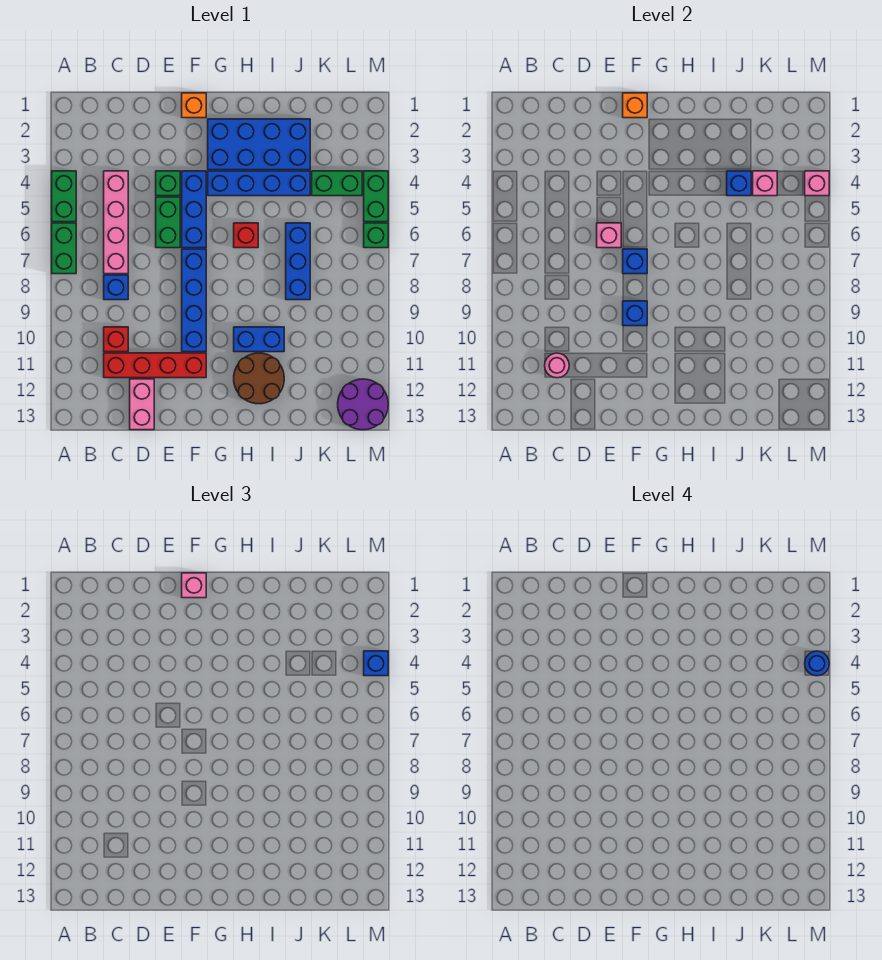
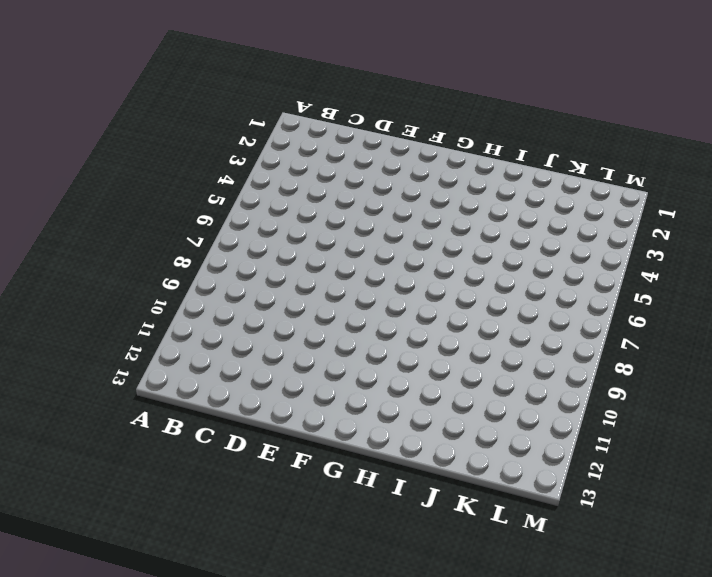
none -> green brick A4:A5 level 1
none -> green brick A6:A7 level 1
none -> pink brick C4:C7 level 1
none -> blue brick C8 level 1

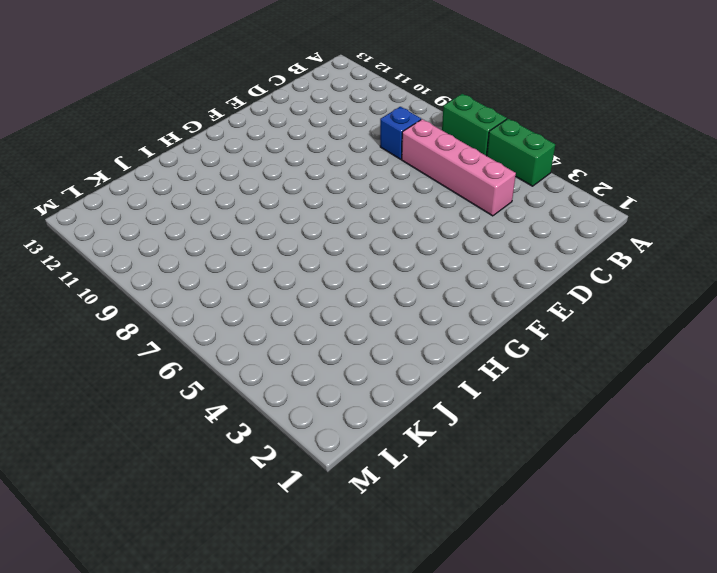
none -> red brick C10 level 1
none -> red brick C11:F11 level 1
none -> pink brick D12:D13 level 1
none -> green brick E4 level 1

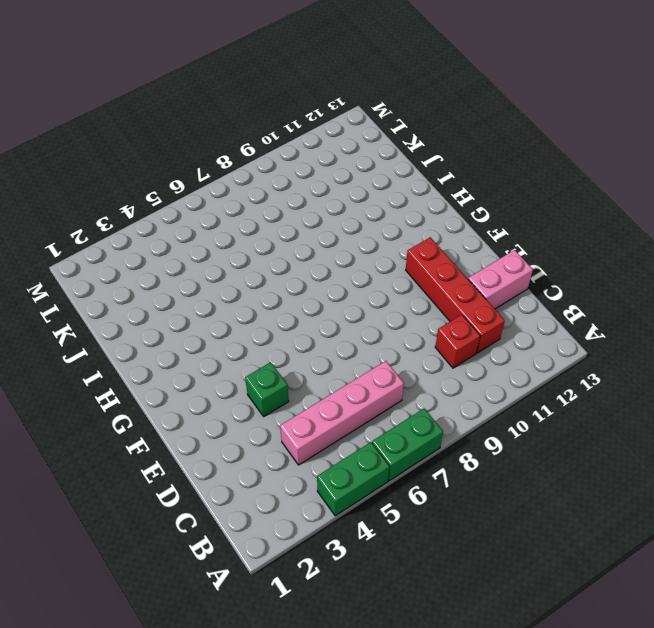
none -> blue brick C8 level 1
none -> green brick E5:E6 level 1
none -> orange brick F1 level 1
none -> blue brick F4:F6 level 1

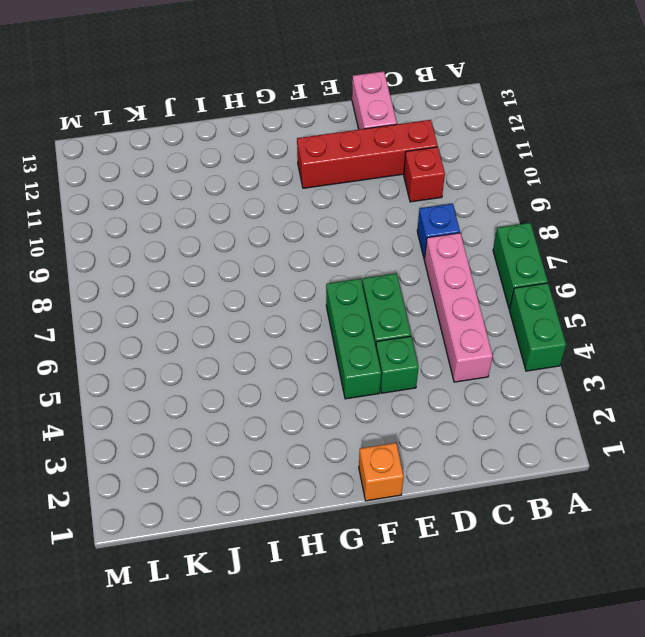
green brick F4:F6 level 1 -> blue brick F4:F6 level 1
none -> blue brick F7:F10 level 1
none -> blue brick G2:J3 level 1
none -> blue brick G4:J4 level 1
none -> red brick H6 level 1

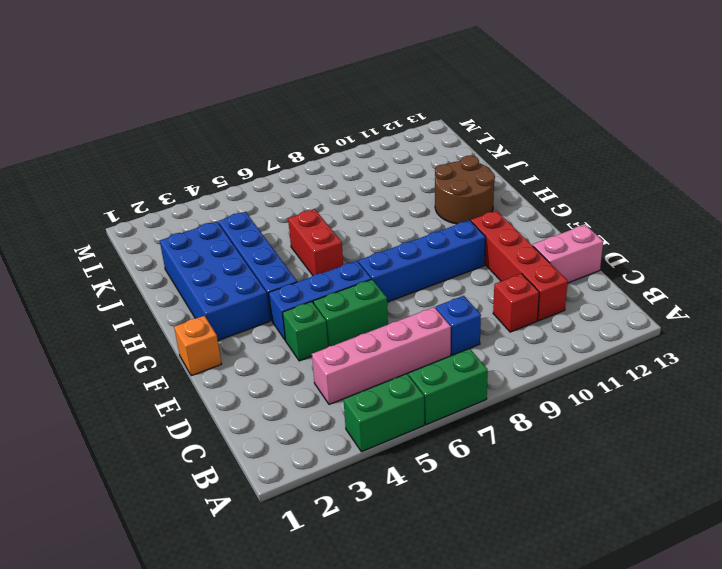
red brick H6:I6 level 1 -> red brick H6 level 1
none -> blue brick H10:I10 level 1
none -> blue brick J6:J8 level 1
none -> green brick K4:L4 level 1
none -> purple round brick L12:M13 level 1

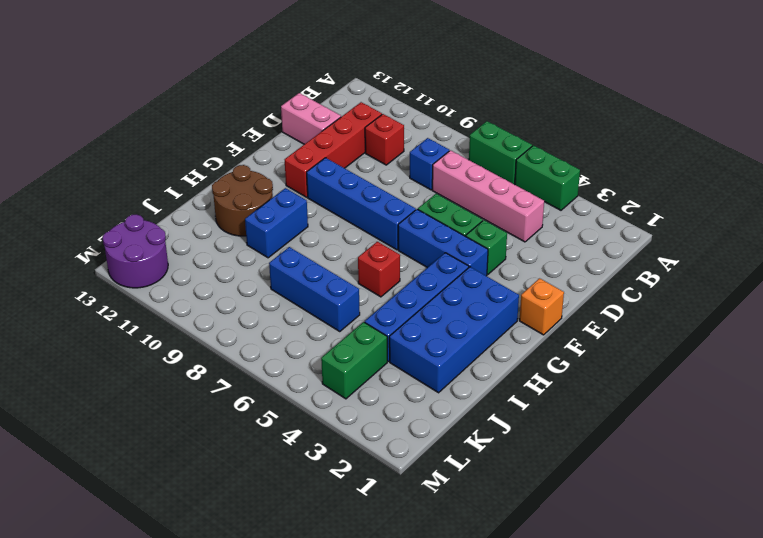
none -> green brick M4:M5 level 1
none -> green brick M6 level 1
none -> pink round brick C11 level 2
none -> pink brick E6 level 2

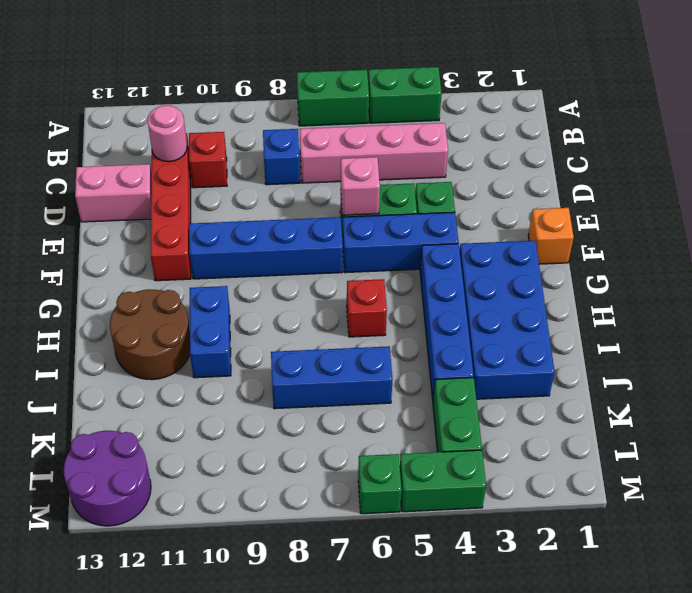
none -> orange brick F1 level 2
none -> blue brick F7 level 2
none -> blue brick F9 level 2
none -> blue brick J4 level 2

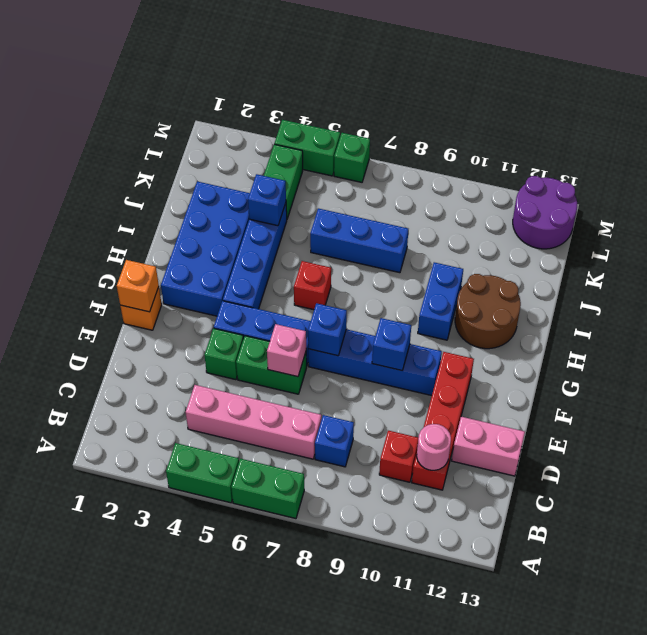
none -> pink brick K4 level 2
none -> pink brick M4 level 2
none -> pink brick F1 level 3
none -> blue brick M4 level 3

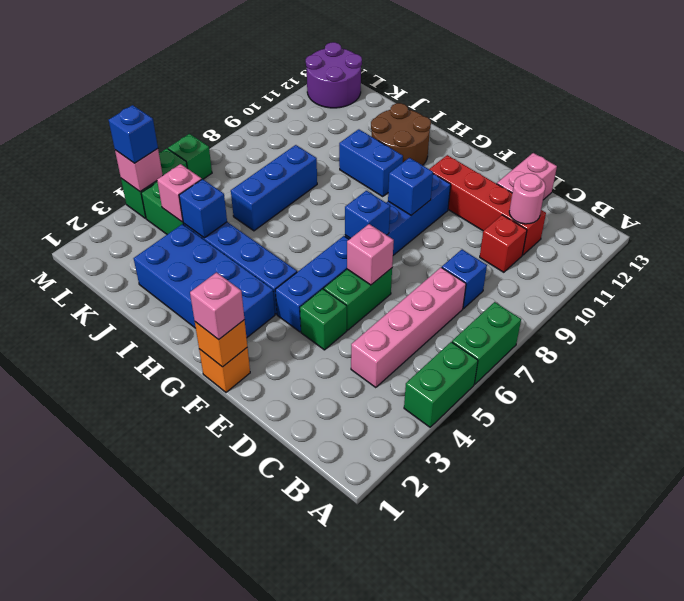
none -> red brick H6 level 1
none -> blue round brick M4 level 4

